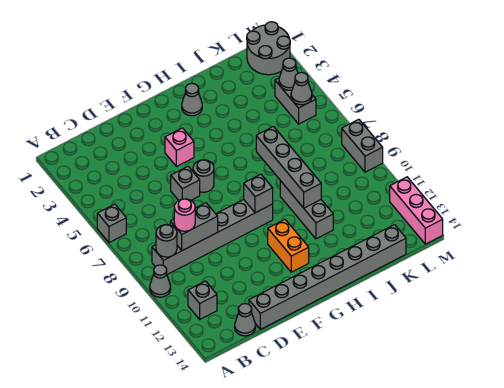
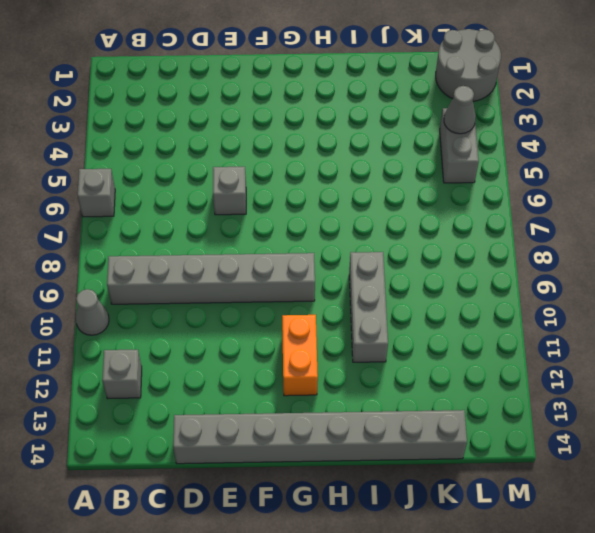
none -> grey cone C14 level 1
none -> pink brick F4 level 1
none -> grey round brick F6 level 1

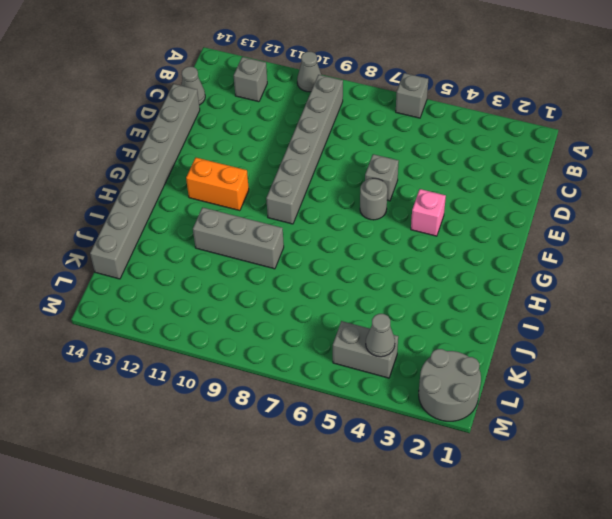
none -> grey cone H2 level 1
none -> grey brick M8:M9 level 1
none -> pink brick M12:M14 level 1

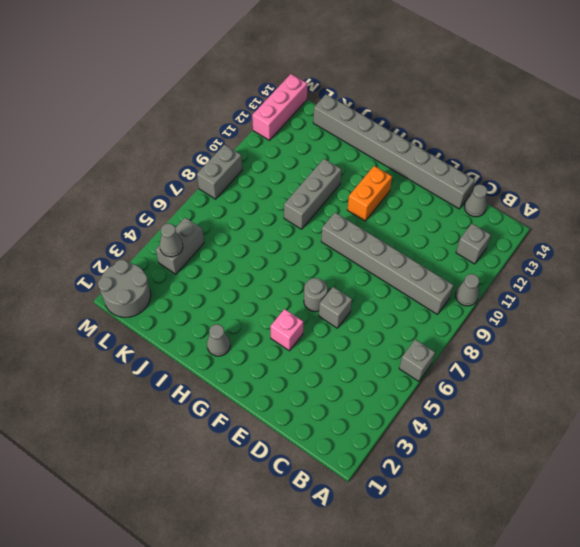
none -> grey round brick B9 level 2
none -> grey brick C9:D9 level 2
none -> grey brick G9 level 2

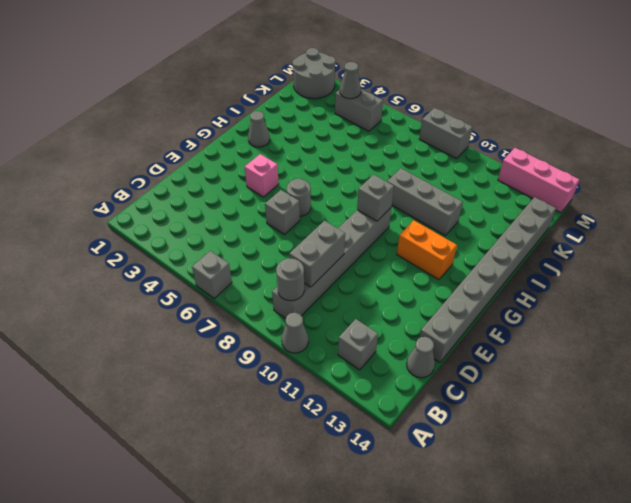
none -> grey brick I7:I10 level 2
none -> grey cone L5 level 2
none -> pink round brick C9 level 3

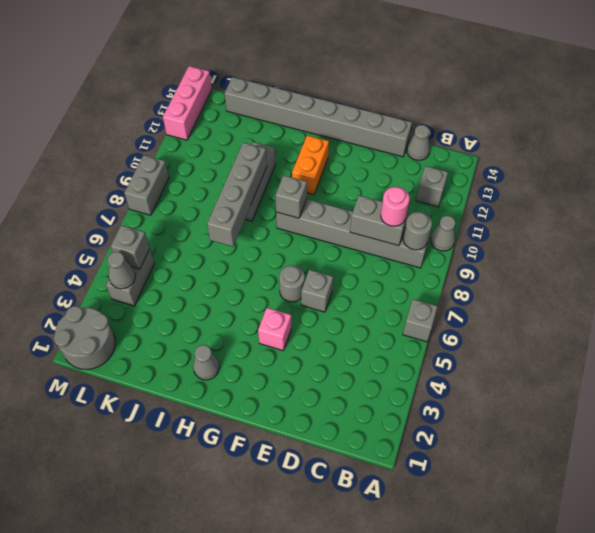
grey brick L5 level 2 -> grey cone L5 level 2

